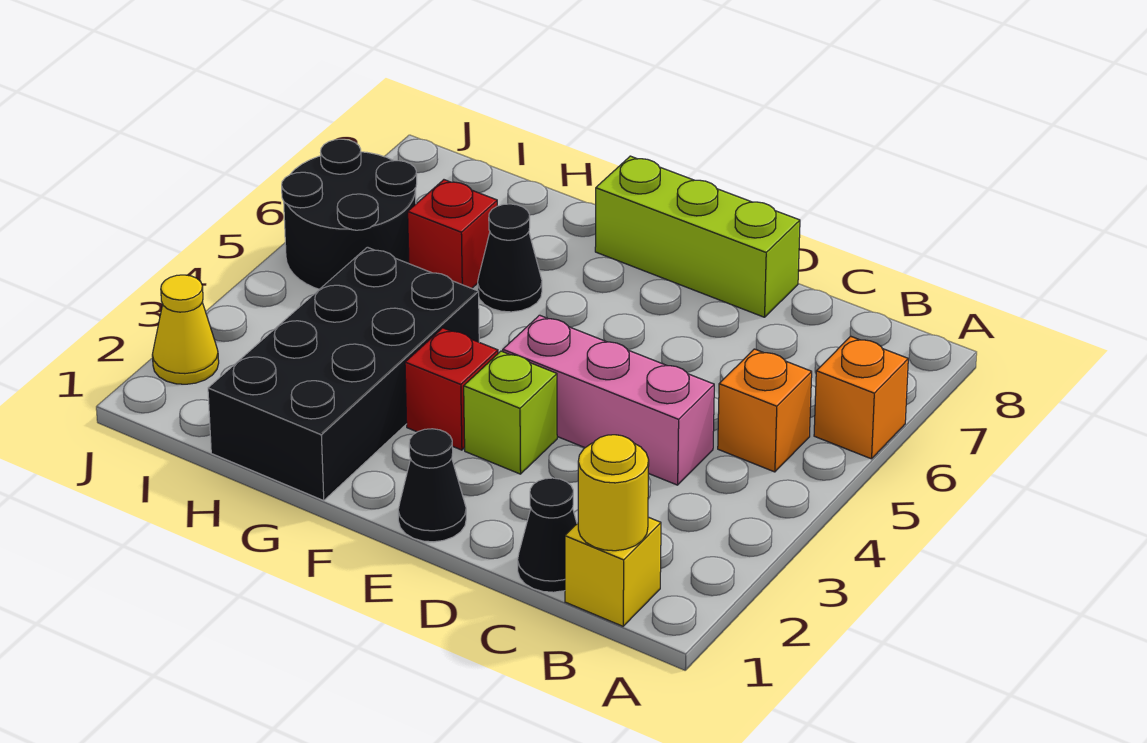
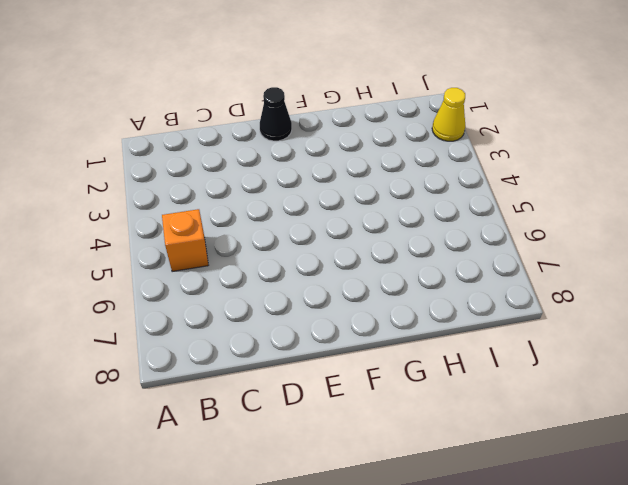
none -> orange brick A6 level 1
none -> yellow brick B1 level 1
none -> black cone C1 level 1

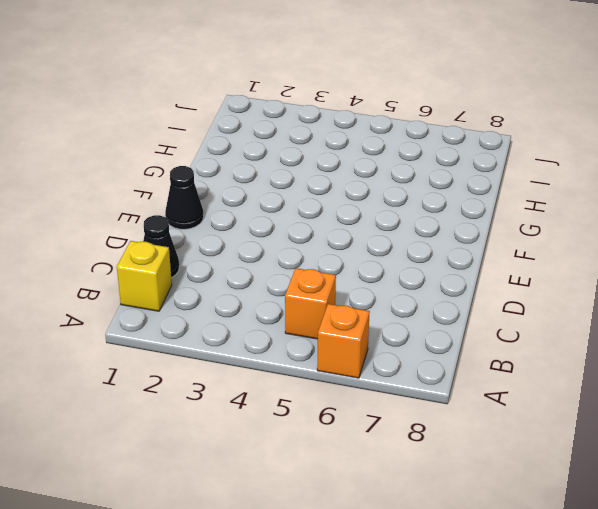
none -> pink brick C4:E4 level 1
none -> lime brick D8:F8 level 1
none -> lime brick E3 level 1

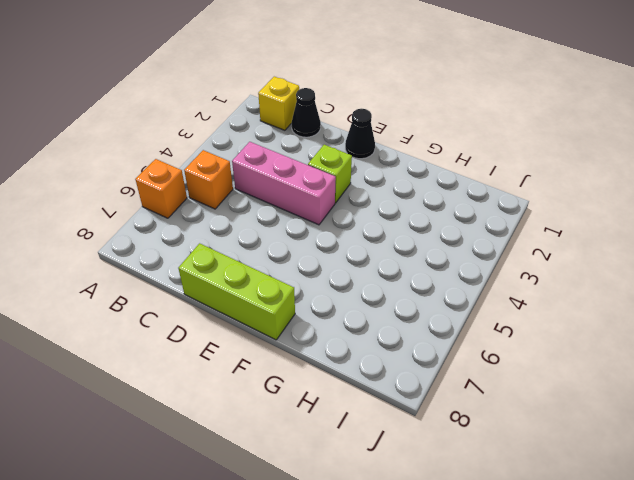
none -> red brick F3 level 1
none -> black brick G1:H4 level 1
none -> black cone G6 level 1

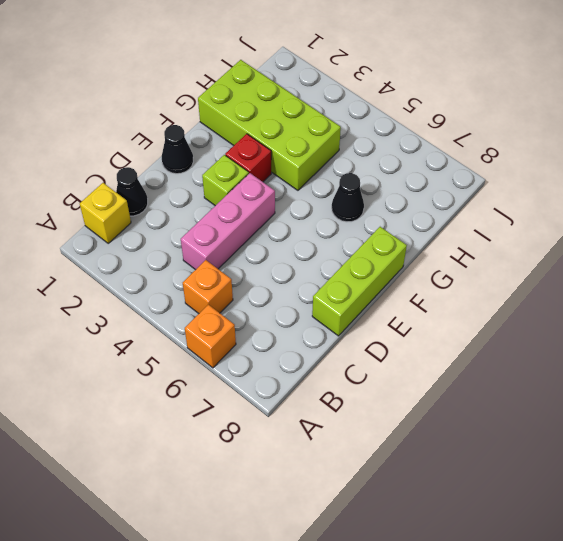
lime brick G1:H4 level 1 -> black brick G1:H4 level 1
none -> red brick H6 level 1
none -> black round brick I5:J6 level 1
none -> yellow cone J2 level 1

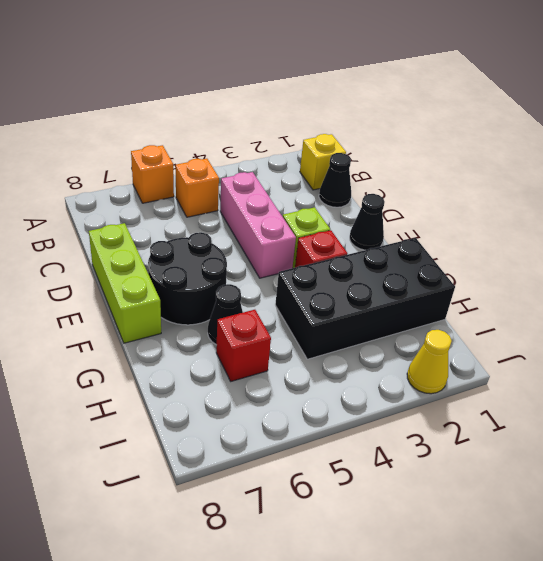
black round brick E6:F7 level 1 -> black round brick I5:J6 level 1
none -> yellow round brick B1 level 2

